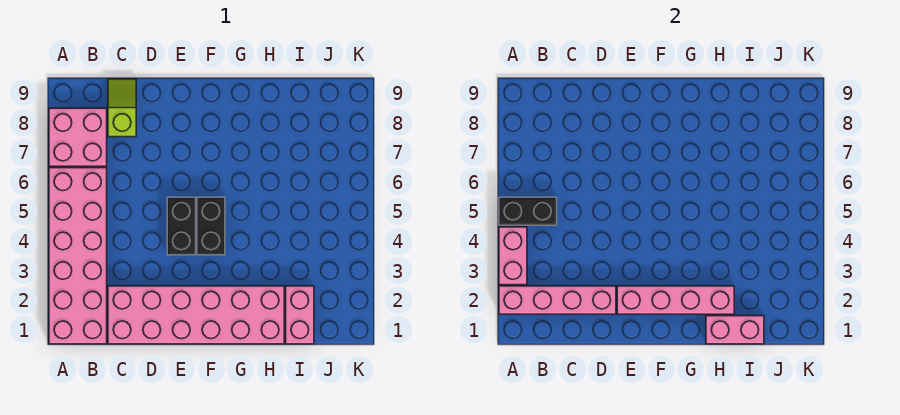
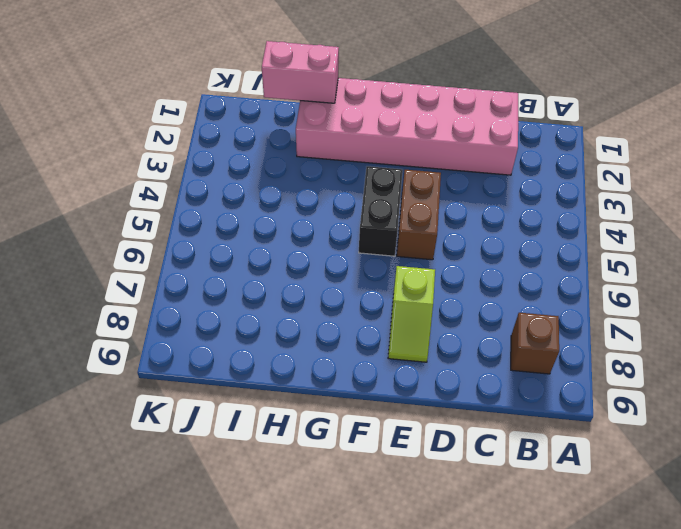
brown brick B8 level 1 -> pink brick A7:B8 level 1
brown brick E4:E5 level 1 -> black brick E4:E5 level 1
lime slope E7:E8 level 1 top 7 -> lime slope C8:C9 level 1 top 8
none -> pink brick A1:B6 level 1
none -> pink brick I1:I2 level 1
none -> pink brick A2:D2 level 2

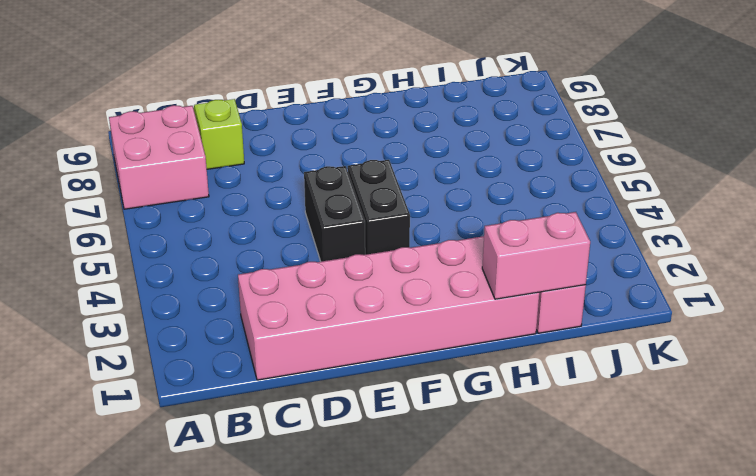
none -> pink brick A1:B6 level 1
none -> pink brick A2:D2 level 2
none -> pink brick A3:A4 level 2

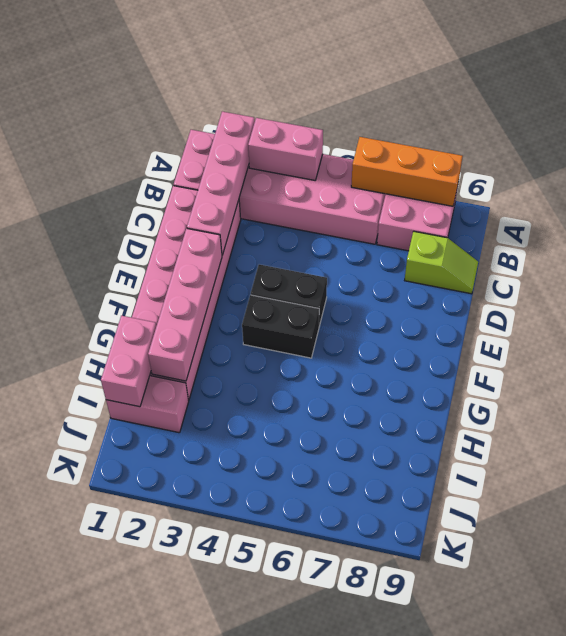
orange brick A6:A8 level 2 -> none
none -> black brick A5:B5 level 2

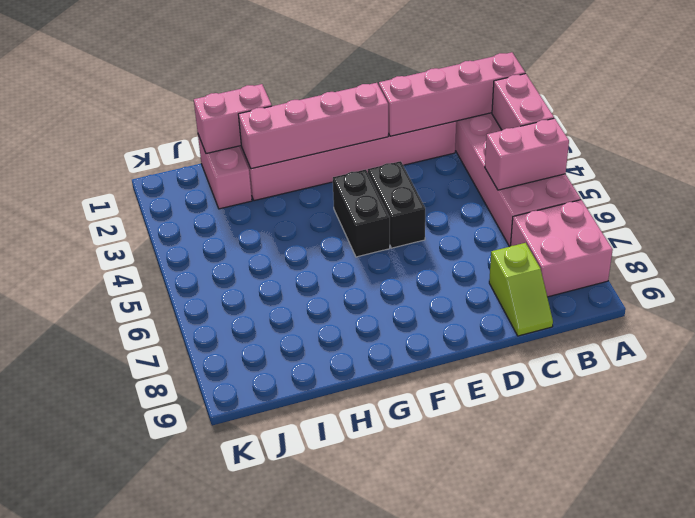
pink brick A5:B5 level 2 -> black brick A5:B5 level 2

